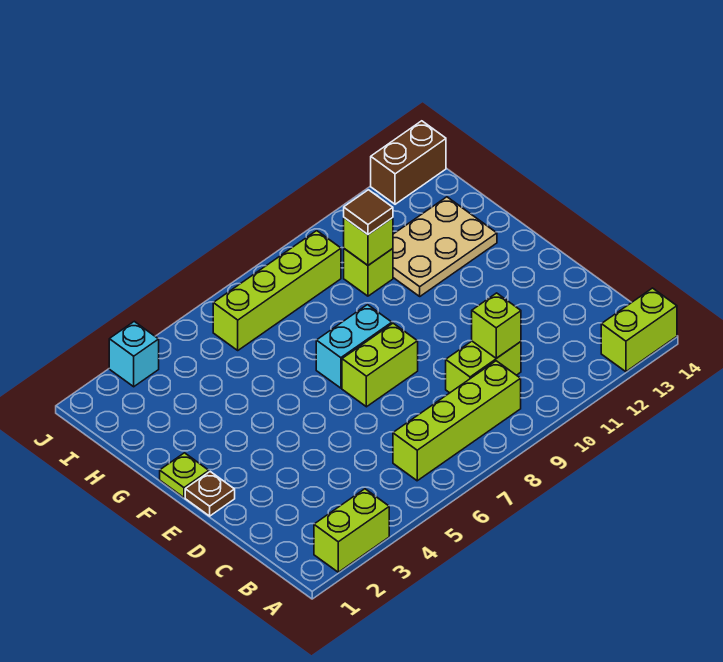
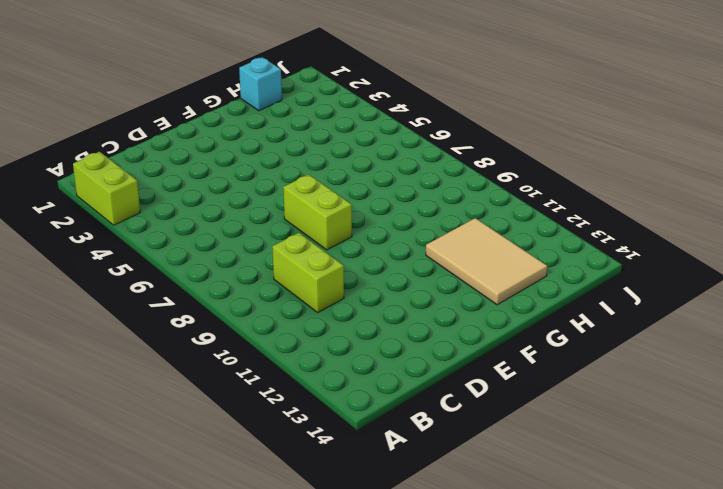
tan tile G11:H13 level 1 -> tan plate G11:H13 level 1
cyan brick H1 level 1 -> cyan brick J3 level 1
none -> lime brick A13:A14 level 1
none -> lime brick B6:B9 level 1
none -> brown plate E1 level 1

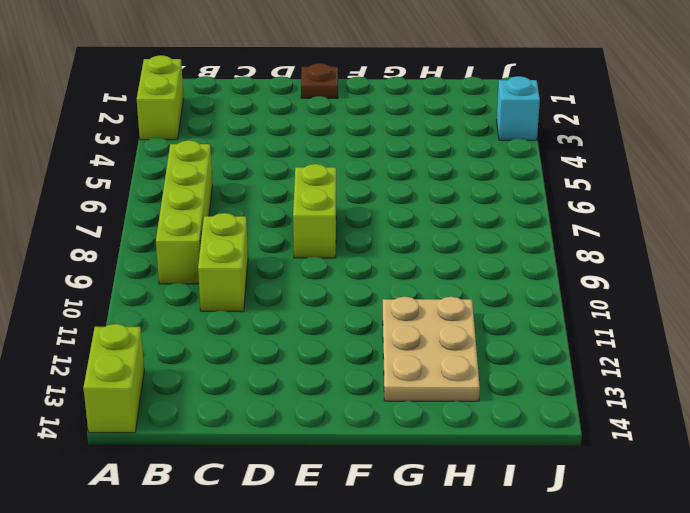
none -> lime plate F1 level 1
none -> cyan brick F7:F8 level 1
none -> lime brick H10 level 1

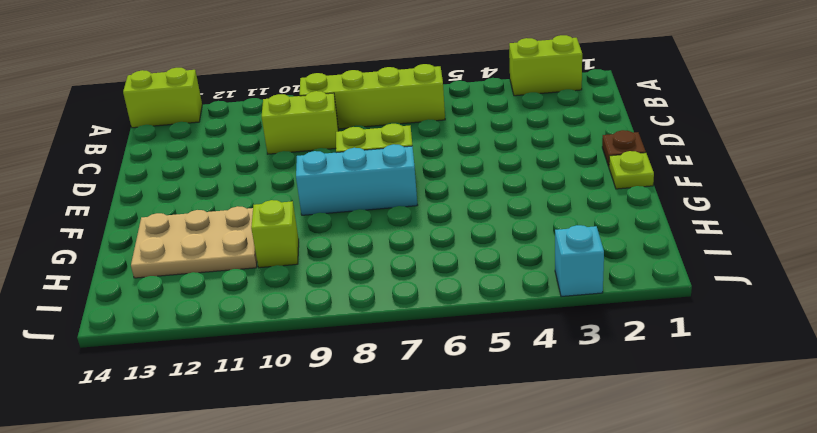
cyan brick F7:F9 level 1 -> cyan brick F7:F8 level 1
none -> lime brick I6:I9 level 1
none -> brown brick J13:J14 level 1
none -> lime brick C10 level 2

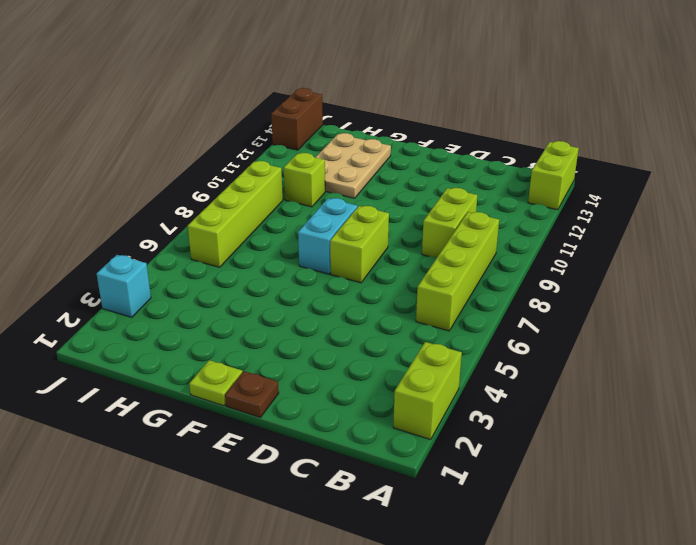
none -> lime brick C10 level 2
none -> lime brick H10 level 2
none -> brown tile H10 level 3

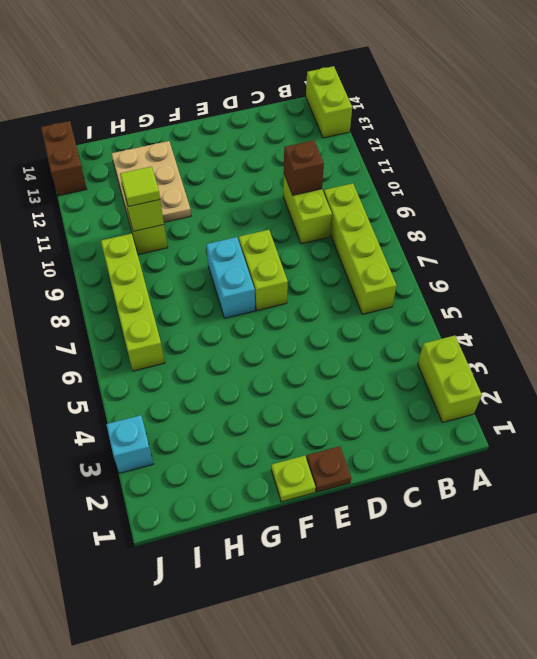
brown brick C10 level 2 -> lime brick C10 level 2
lime tile H10 level 3 -> brown tile H10 level 3

